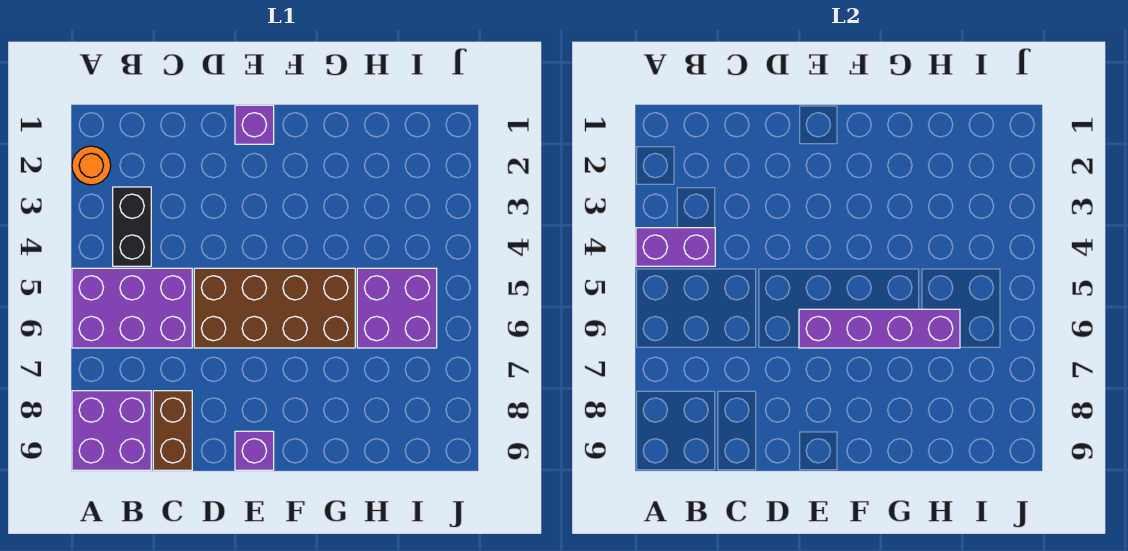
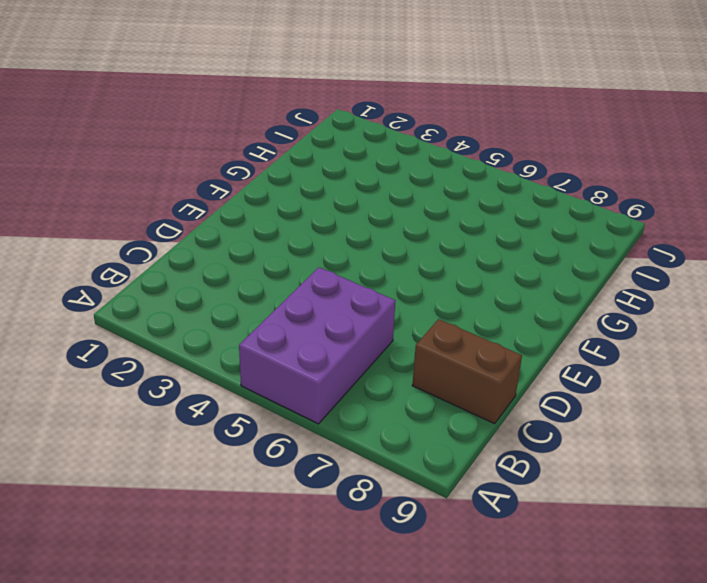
none -> orange round brick A2 level 1
none -> purple brick A8:B9 level 1

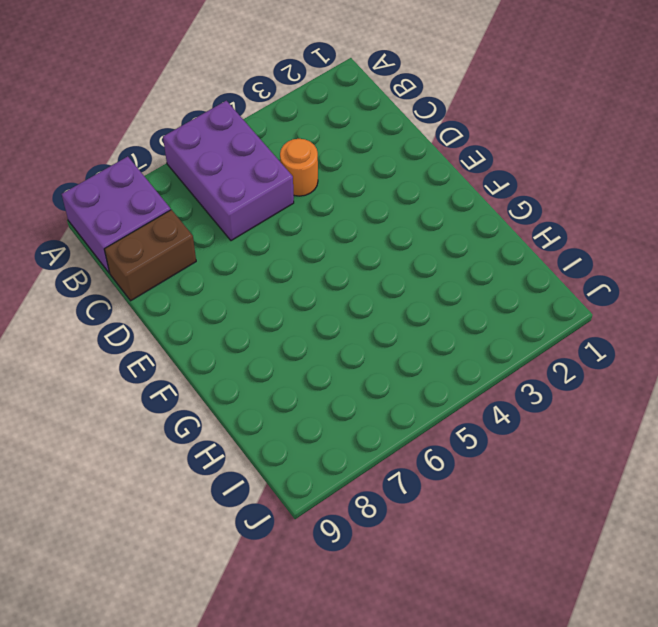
orange round brick C4 level 1 -> orange round brick A2 level 1
none -> black brick B3:B4 level 1
none -> brown brick D5:G6 level 1

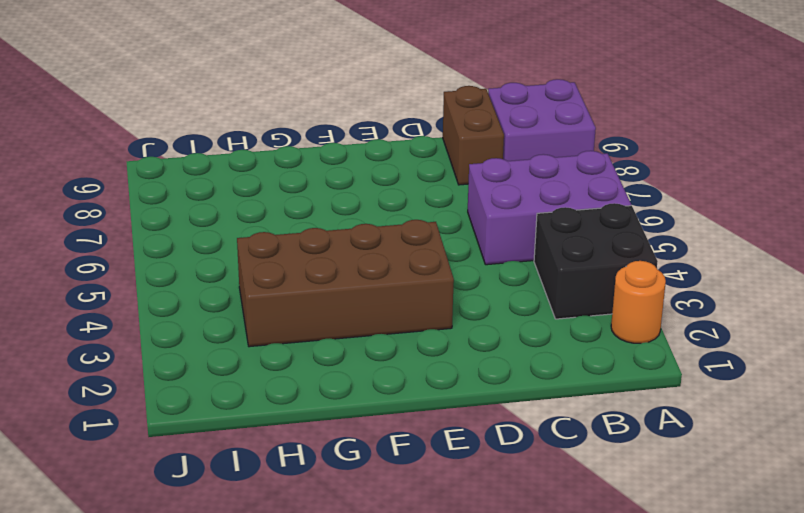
black brick A3:B4 level 1 -> black brick B3:B4 level 1
brown brick E3:H4 level 1 -> brown brick D5:G6 level 1
none -> purple brick E1 level 1
none -> purple brick E9 level 1

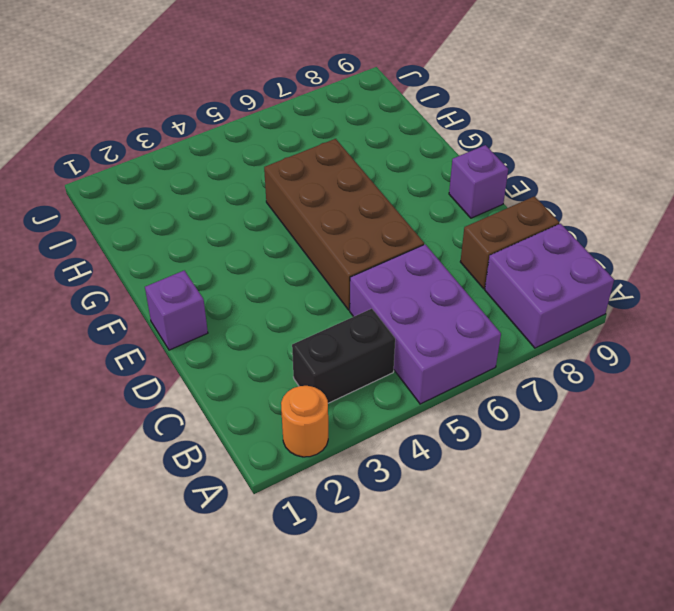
none -> purple brick H5:I6 level 1
none -> purple brick A4:B4 level 2

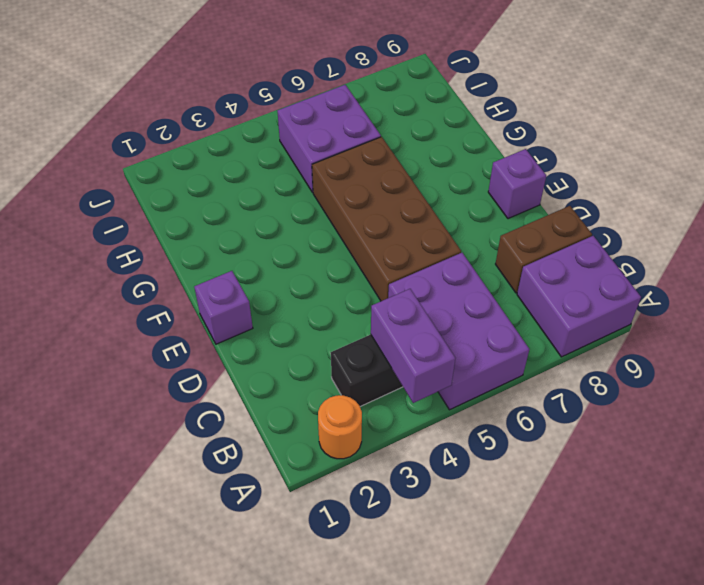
none -> purple brick E6:H6 level 2

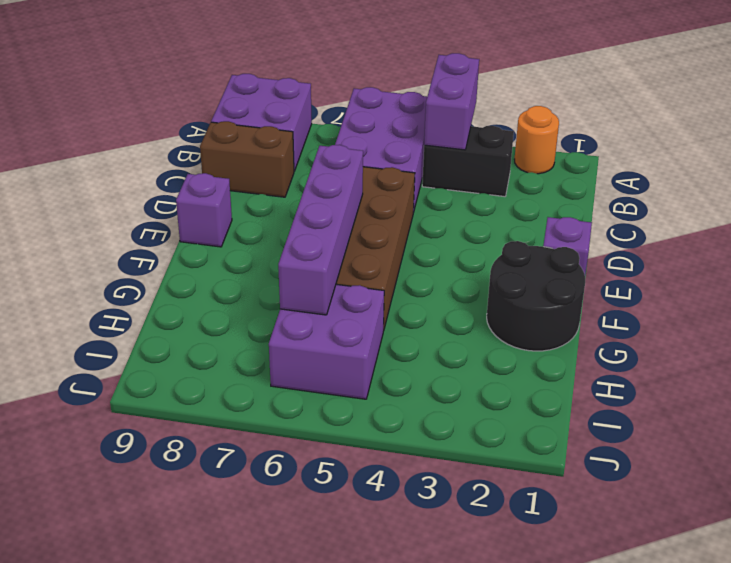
black round brick F1:G2 level 1 -> none

